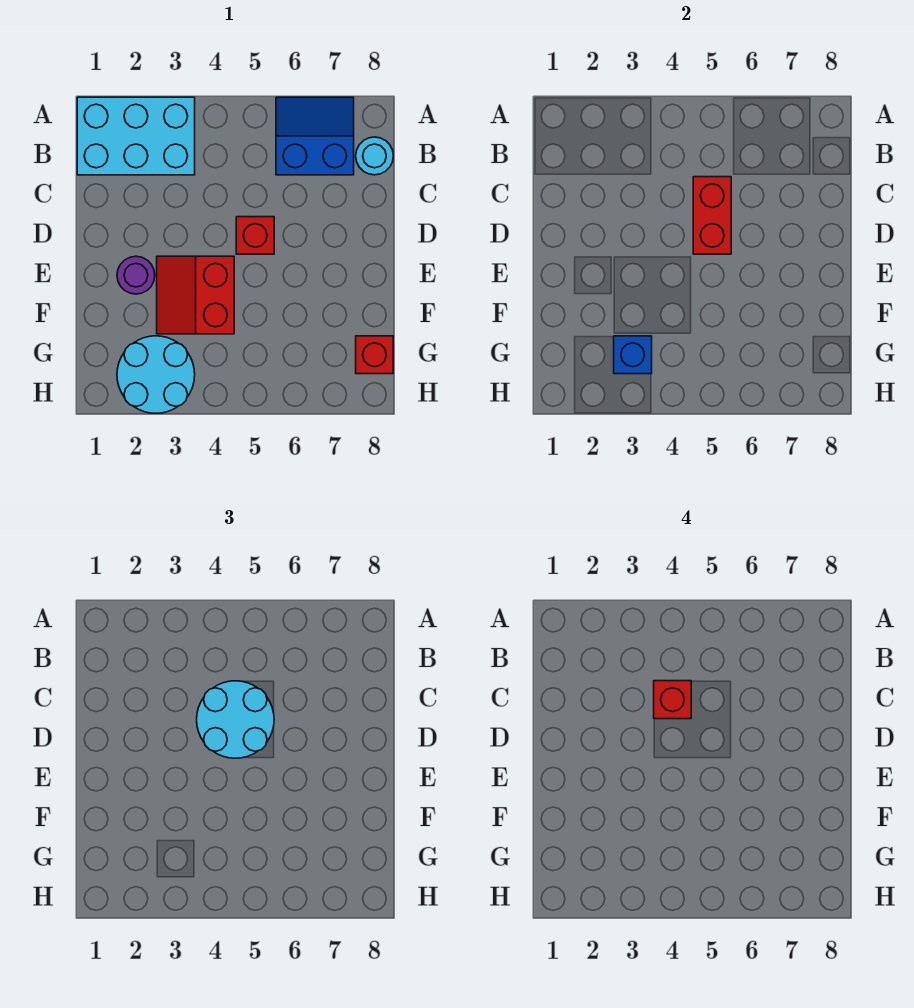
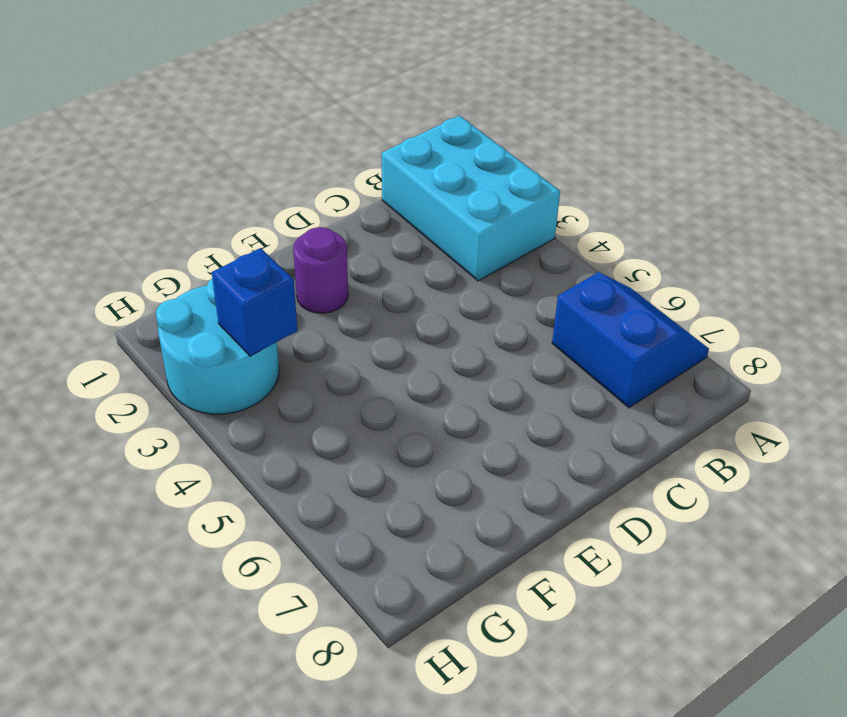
none -> cyan round brick B8 level 1
none -> red brick D5 level 1
none -> red slope E3:F4 level 1 top 4

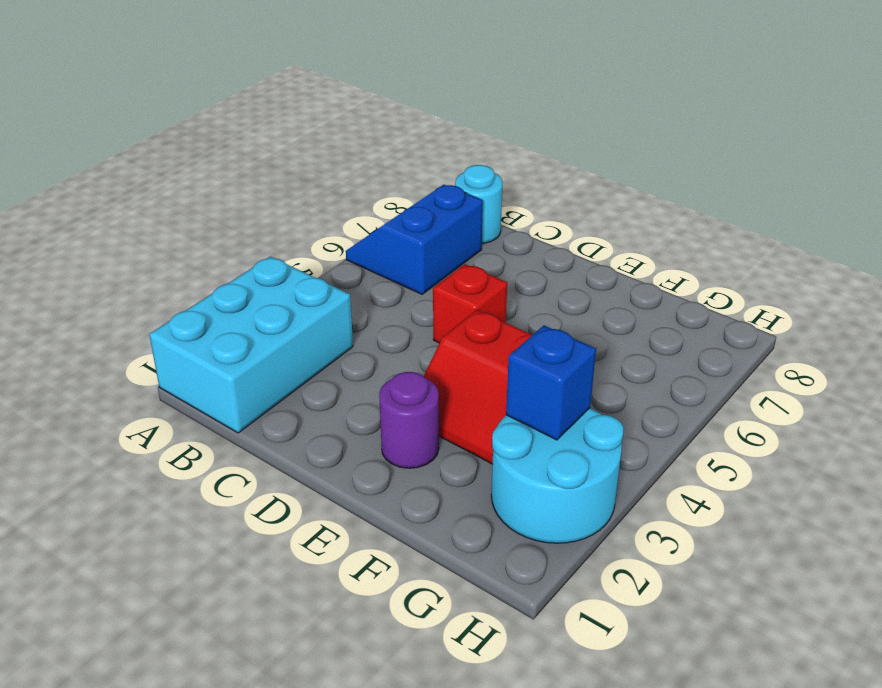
none -> red brick G8 level 1
none -> red brick C5:D5 level 2
none -> cyan round brick C4:D5 level 3

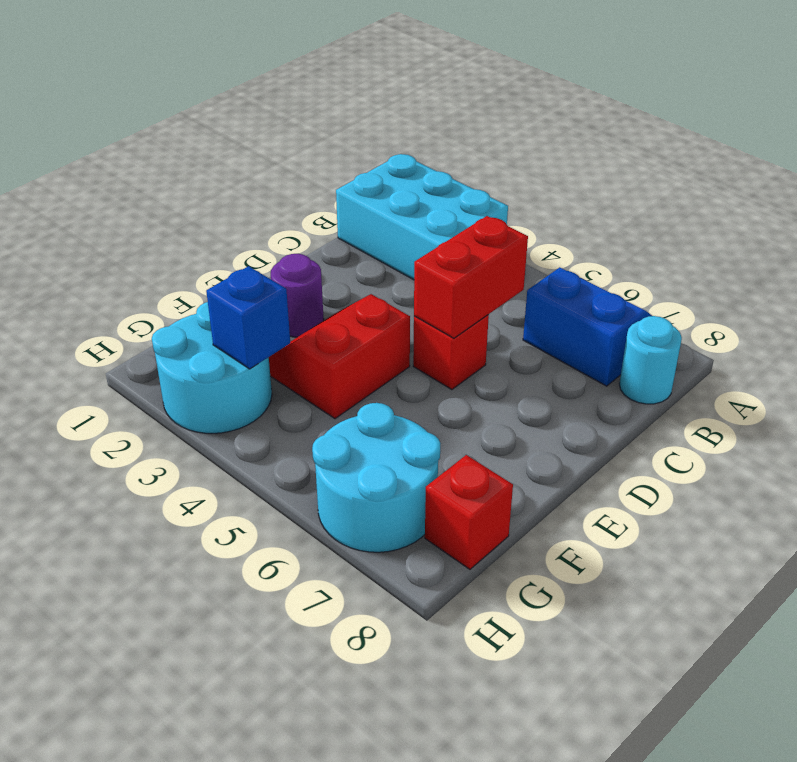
cyan round brick G6:H7 level 1 -> cyan round brick C4:D5 level 3
none -> red brick C4 level 4

